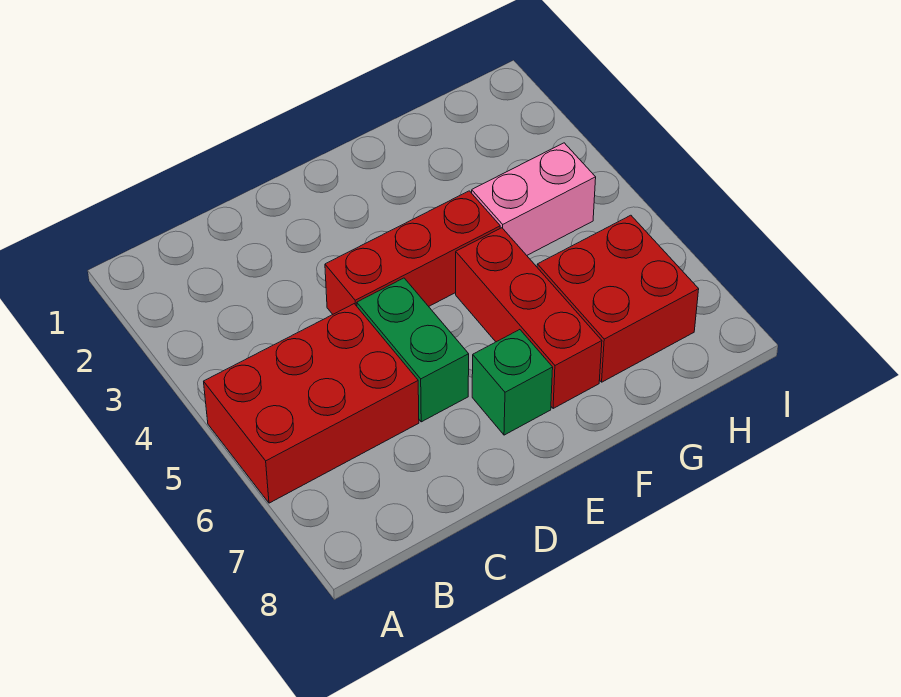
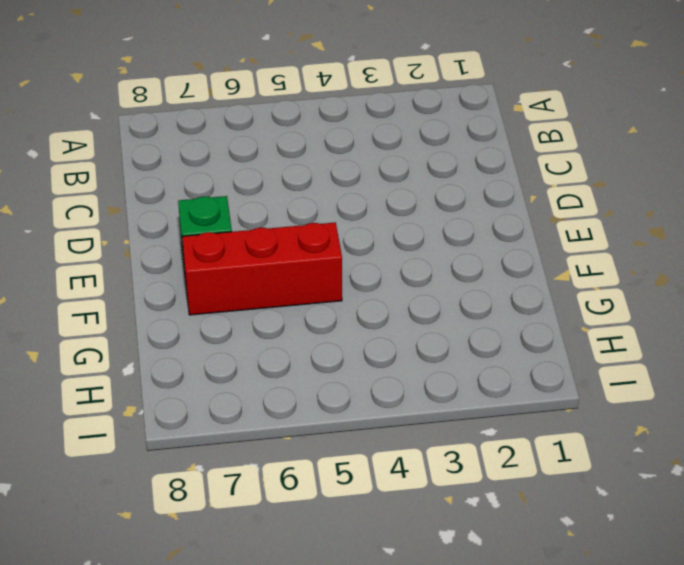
none -> red brick A5:C6 level 1
none -> red brick D4:F4 level 1

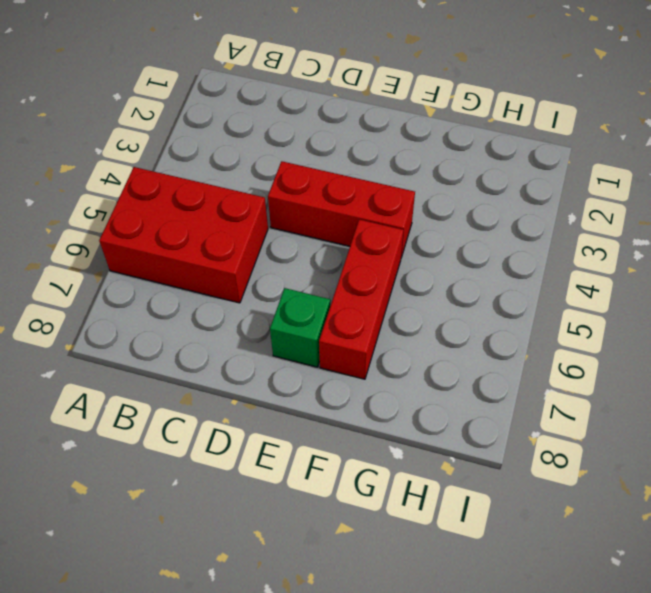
none -> green brick D5:D6 level 1
none -> pink brick G4:H4 level 1

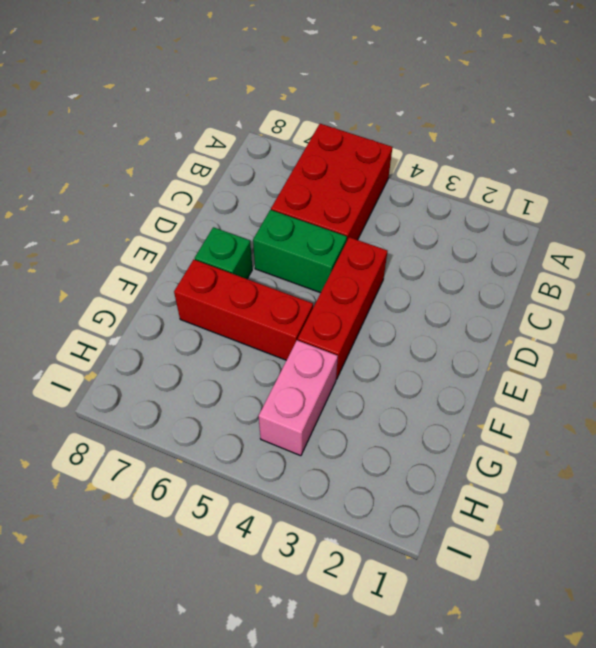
none -> red brick G6:H7 level 1

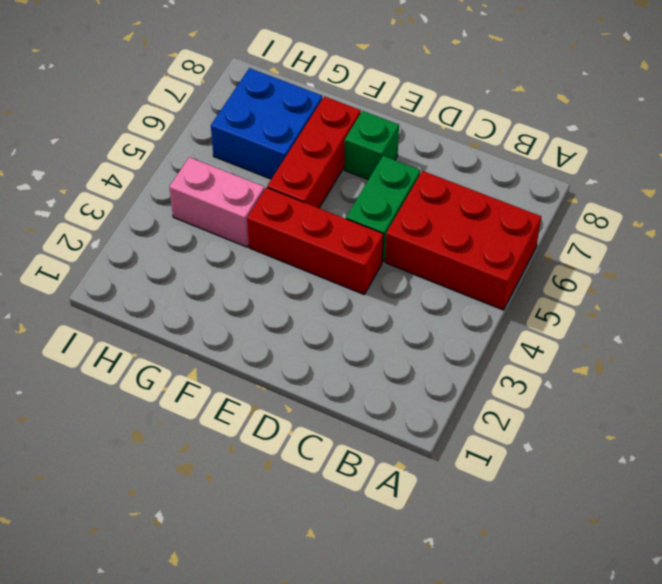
blue brick G6:H7 level 1 -> red brick G6:H7 level 1

